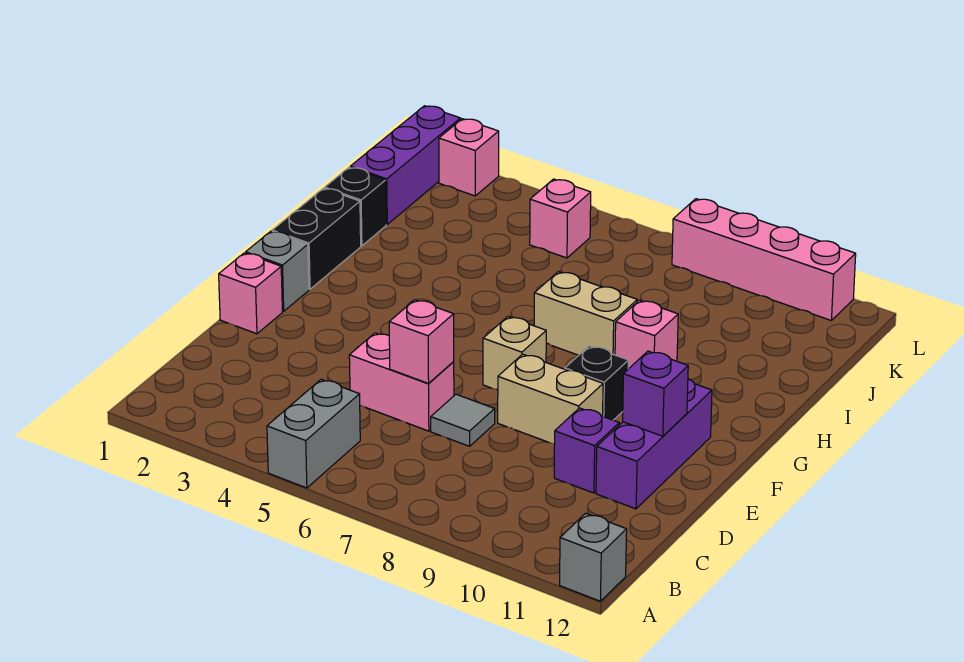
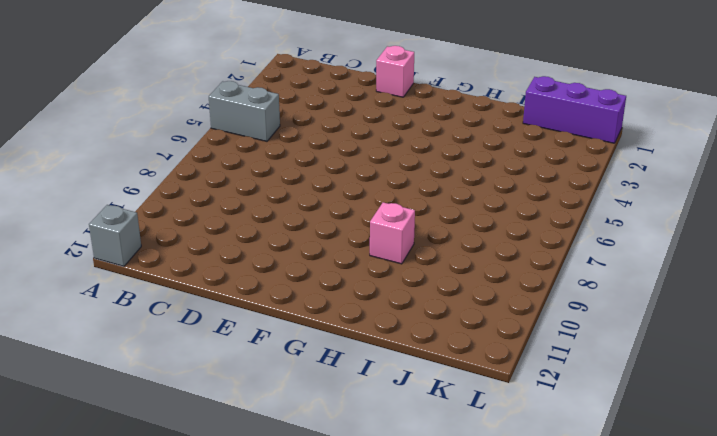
none -> pink brick D5:D6 level 1
none -> grey tile D7 level 1
none -> purple brick D10 level 1

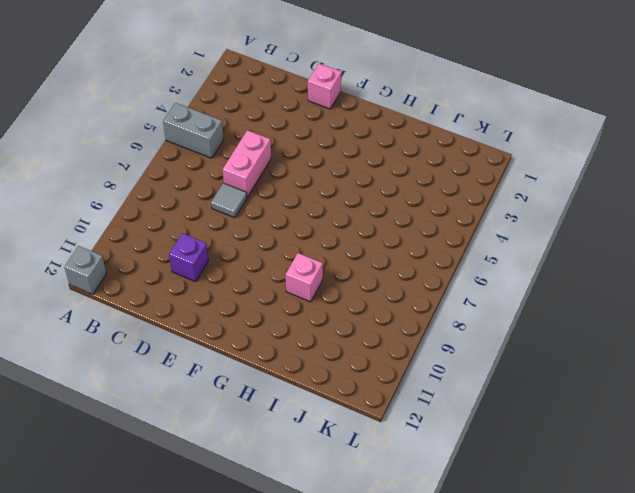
none -> purple brick D11:F11 level 1
none -> tan brick E8:E9 level 1
none -> grey brick F1 level 1

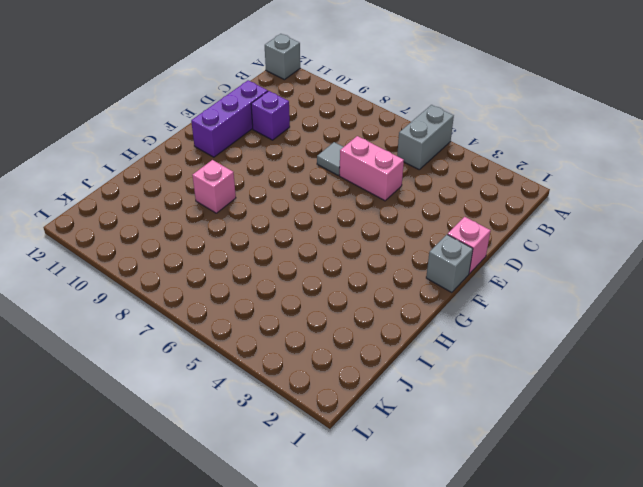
none -> tan brick E8:E9 level 1
none -> tan brick F7 level 1
none -> black brick F9 level 1

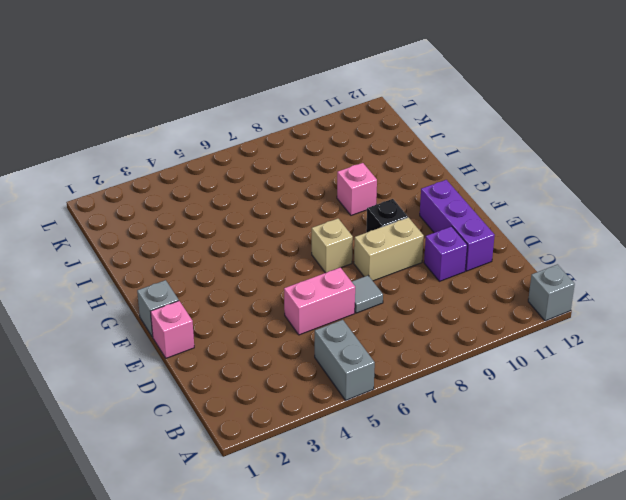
none -> black brick G1:H1 level 1
none -> tan brick H7:H8 level 1
none -> black brick I1 level 1

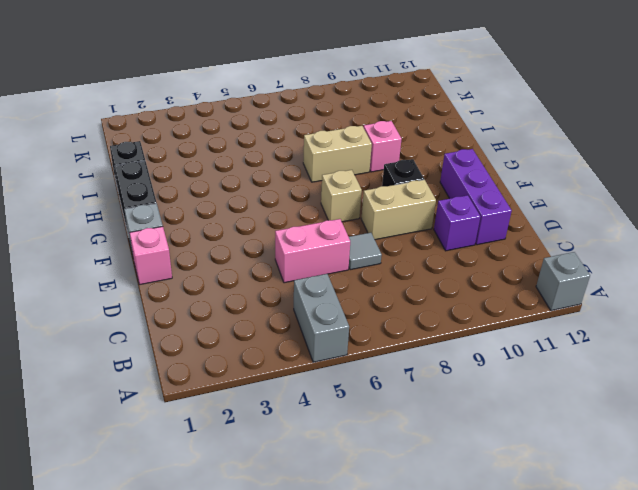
none -> purple brick J1:L1 level 1
none -> pink brick K5 level 1
none -> pink brick L2 level 1

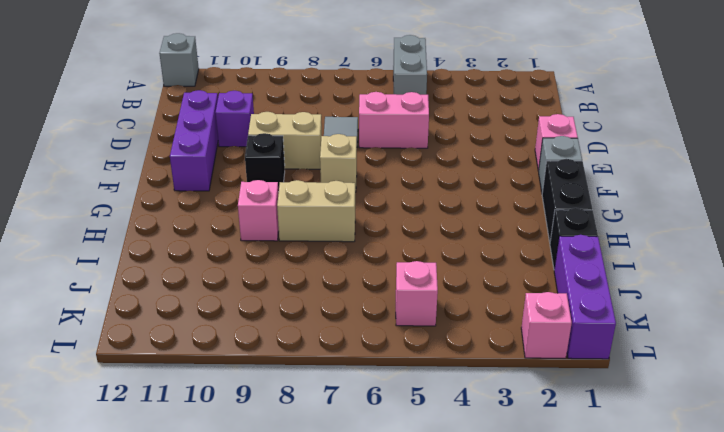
none -> pink brick L8:L11 level 1
none -> pink brick D6 level 2
none -> purple brick E11 level 2

